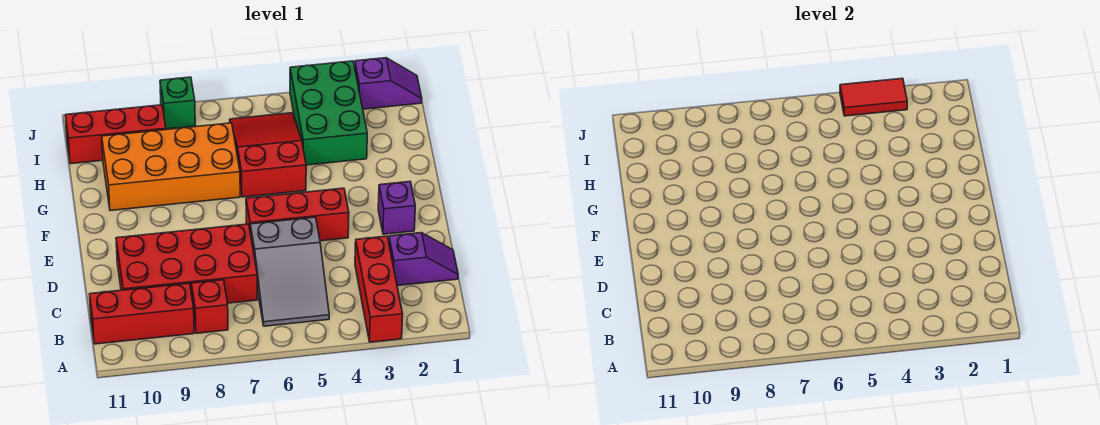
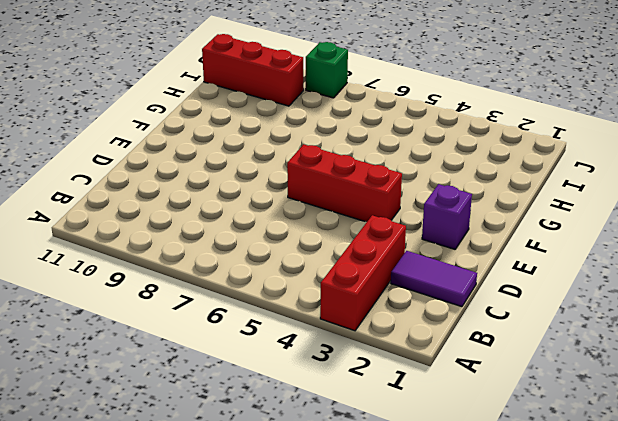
purple tile C1:C2 level 1 -> purple slope C1:C2 level 1 top 2
none -> grey slope B5:D6 level 1 top D
none -> red brick B8 level 1
none -> red brick B9:B11 level 1

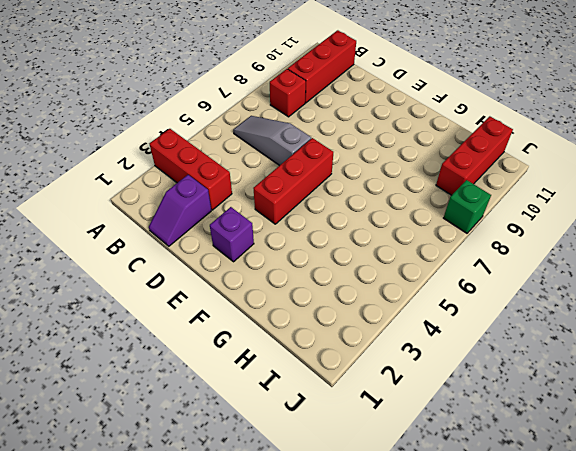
grey slope B6:D6 level 1 top D -> grey slope B5:D6 level 1 top D
none -> red brick C7:D10 level 1
none -> red slope G5:I6 level 1 top G
none -> orange brick G7:H10 level 1

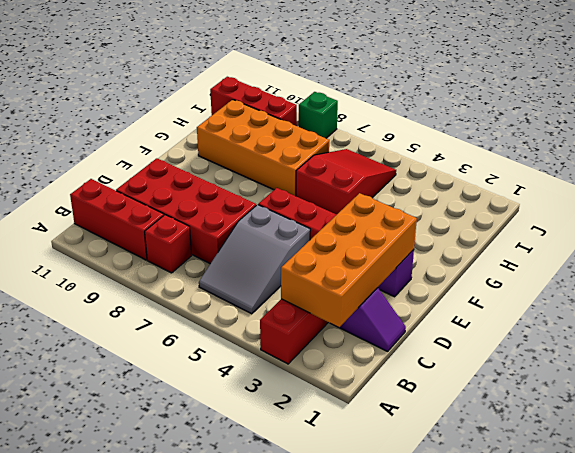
orange brick B2:E3 level 2 -> none
none -> green brick H3:J4 level 1
none -> purple slope J1:J2 level 1 top 2
none -> red tile J3:J4 level 2

